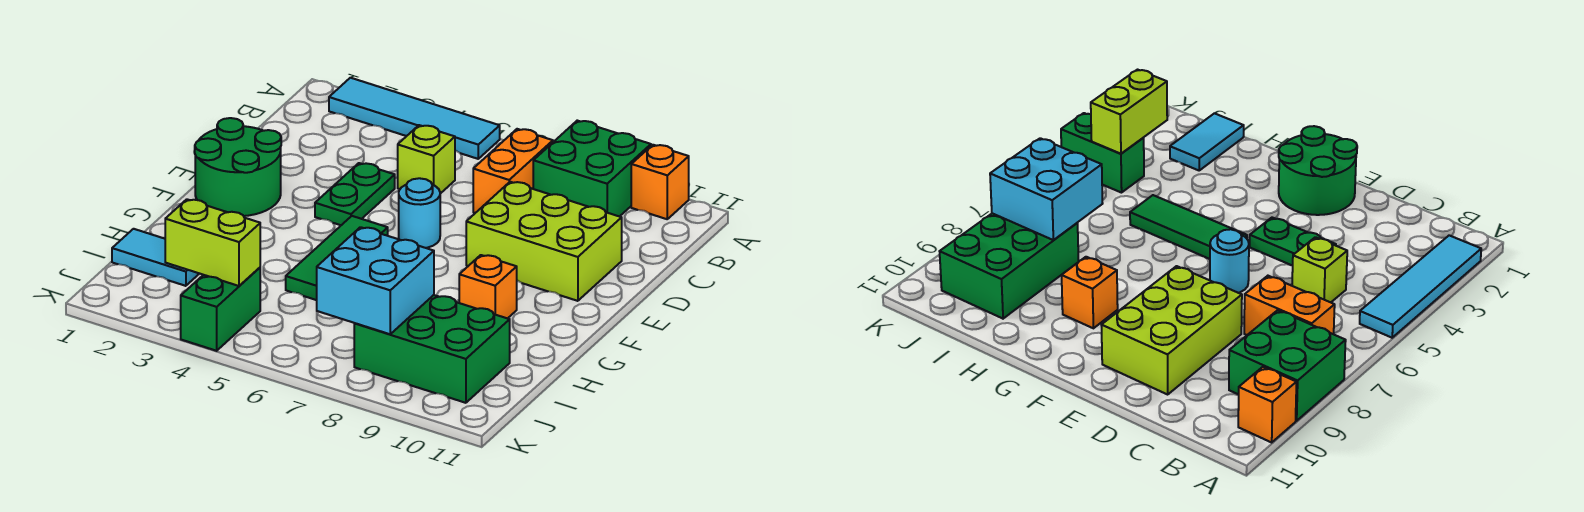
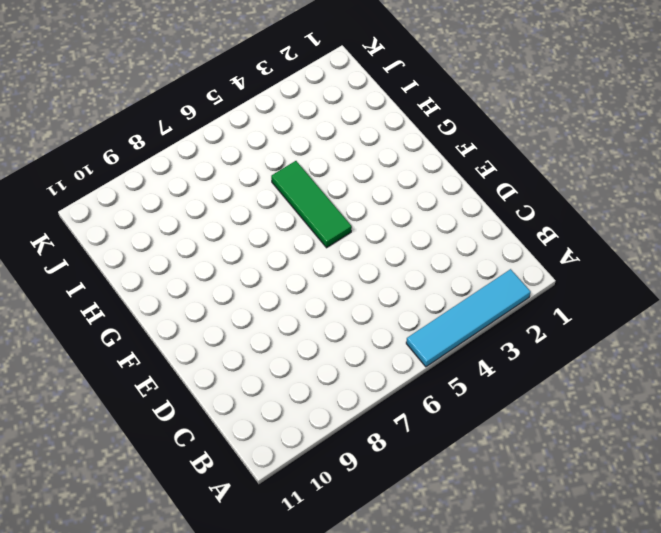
none -> green brick A8:B9 level 1
none -> orange brick A10 level 1
none -> orange brick B7:C7 level 1

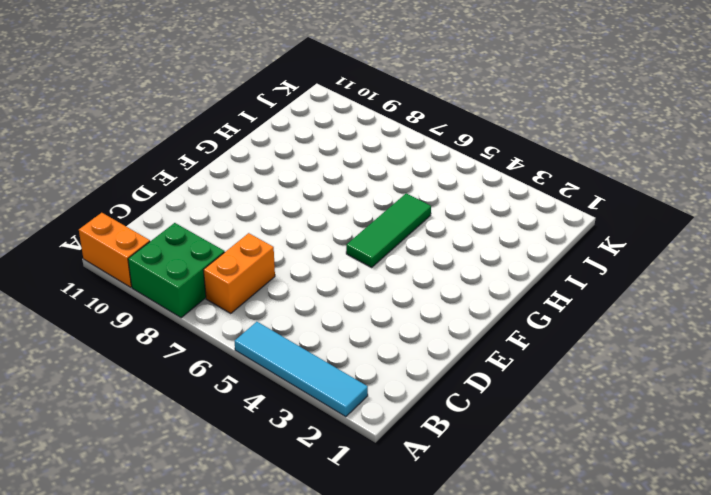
orange brick A10:A11 level 1 -> orange brick A10 level 1
none -> lime brick C5 level 1
none -> green plate D4:E4 level 1
none -> lime brick D8:E10 level 1

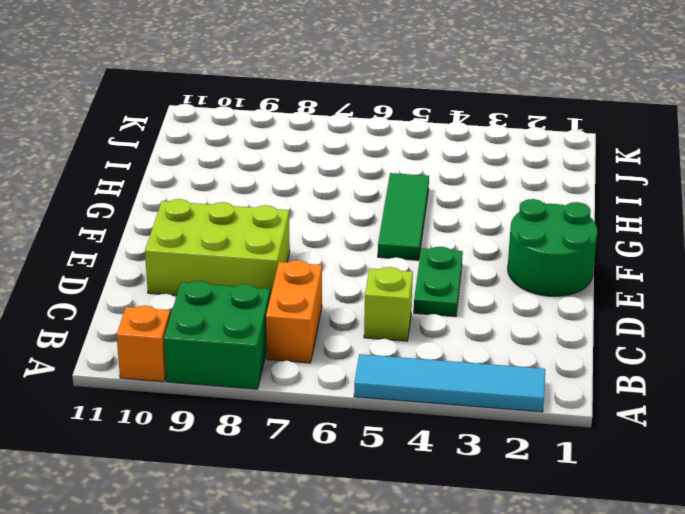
none -> cyan round brick E6 level 1
none -> orange brick G9 level 1
none -> cyan tile I1:I2 level 1

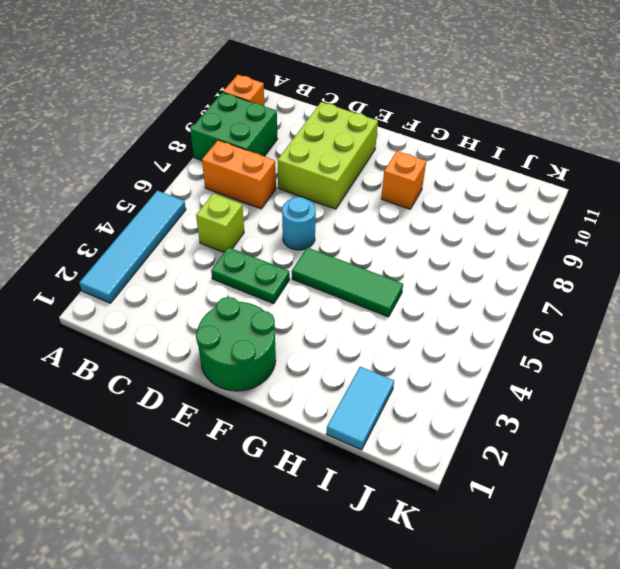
none -> green brick I8:J10 level 1
none -> green brick J4:K4 level 1
none -> cyan brick I7:J8 level 2

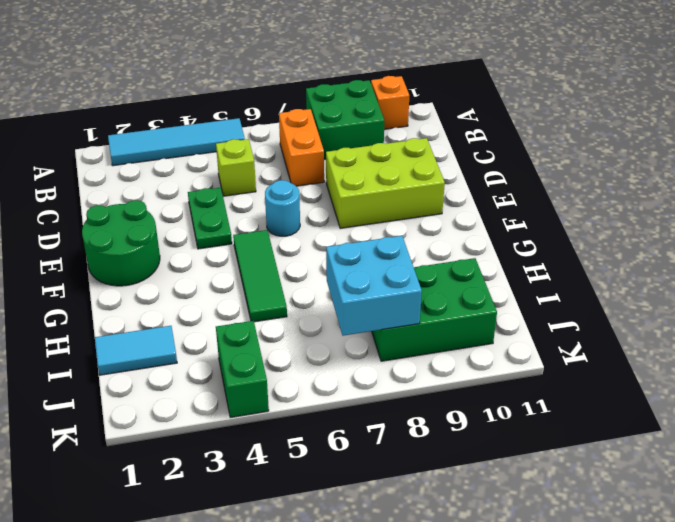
none -> orange brick G9 level 1
none -> lime brick J3:J4 level 2

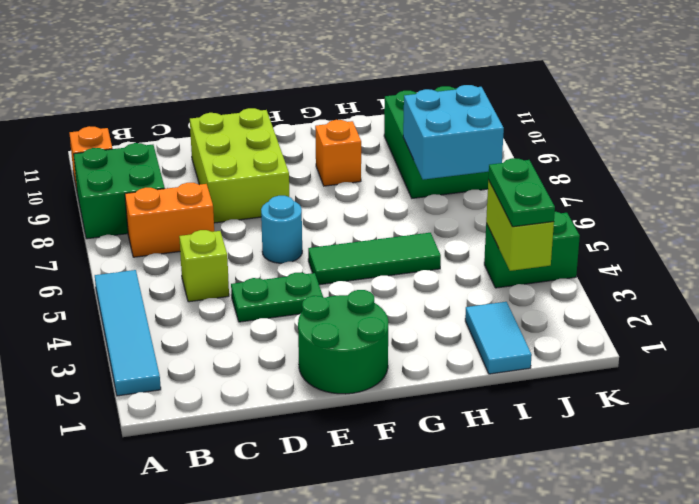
green plate J3:J4 level 3 -> none

